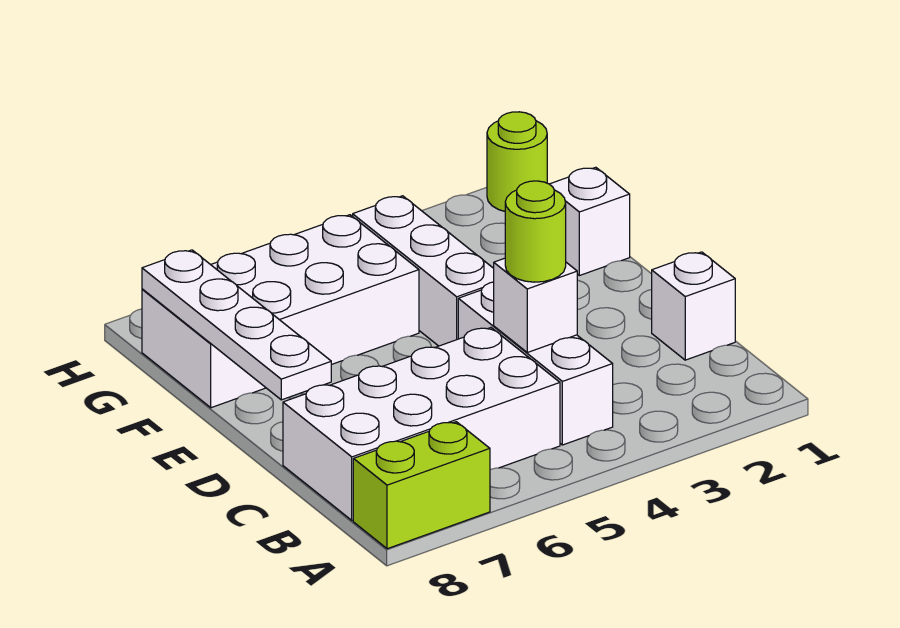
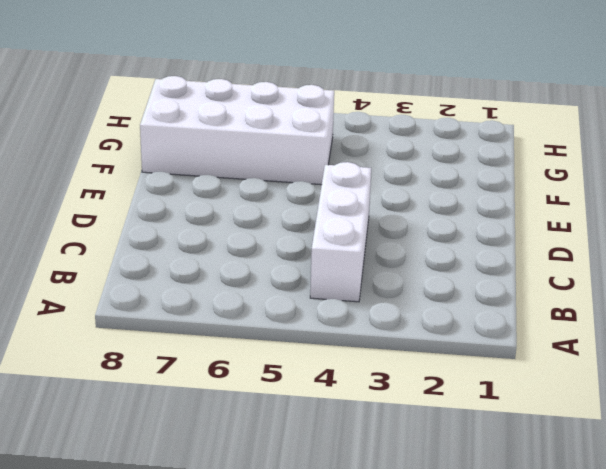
none -> lime brick A7:A8 level 1
none -> white brick B5:C8 level 1

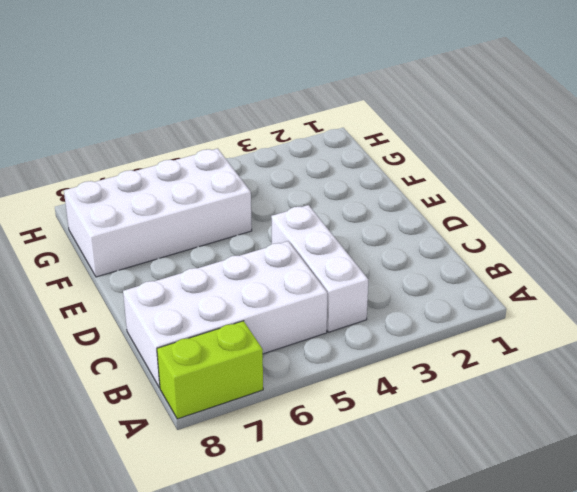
none -> white brick C1 level 1
none -> white brick E4:G4 level 1

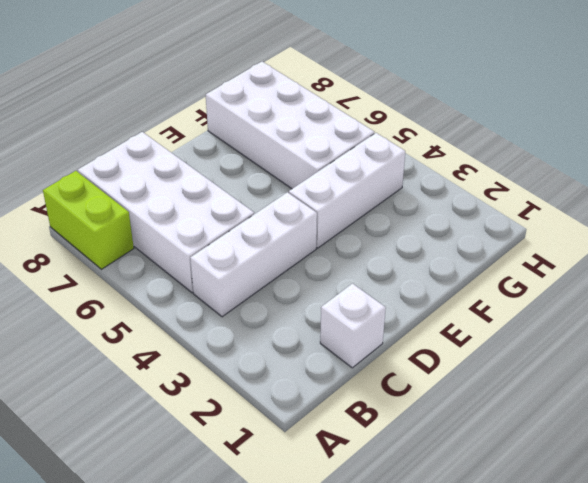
none -> white brick F1 level 1
none -> lime round brick H1 level 1

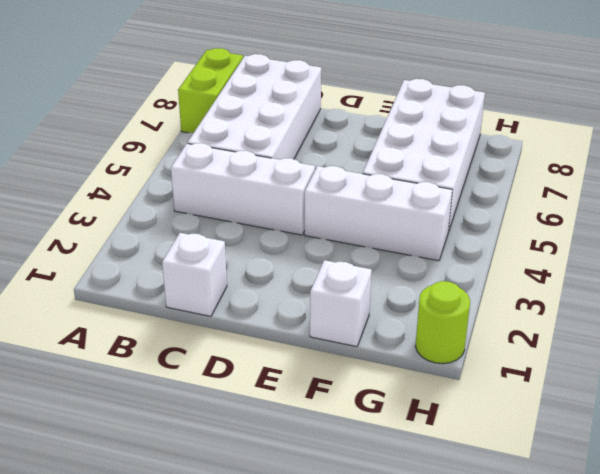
none -> white brick C4 level 2
none -> white plate D8:G8 level 2

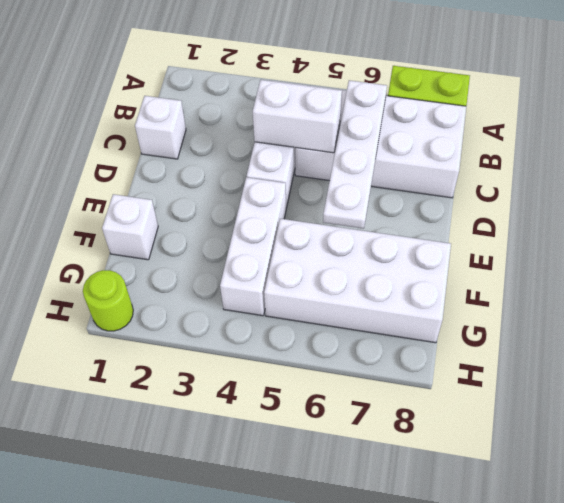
white plate B6:E6 level 2 -> white plate D8:G8 level 2
white brick C4:C5 level 2 -> white brick C4 level 2
none -> lime round brick C4 level 3

